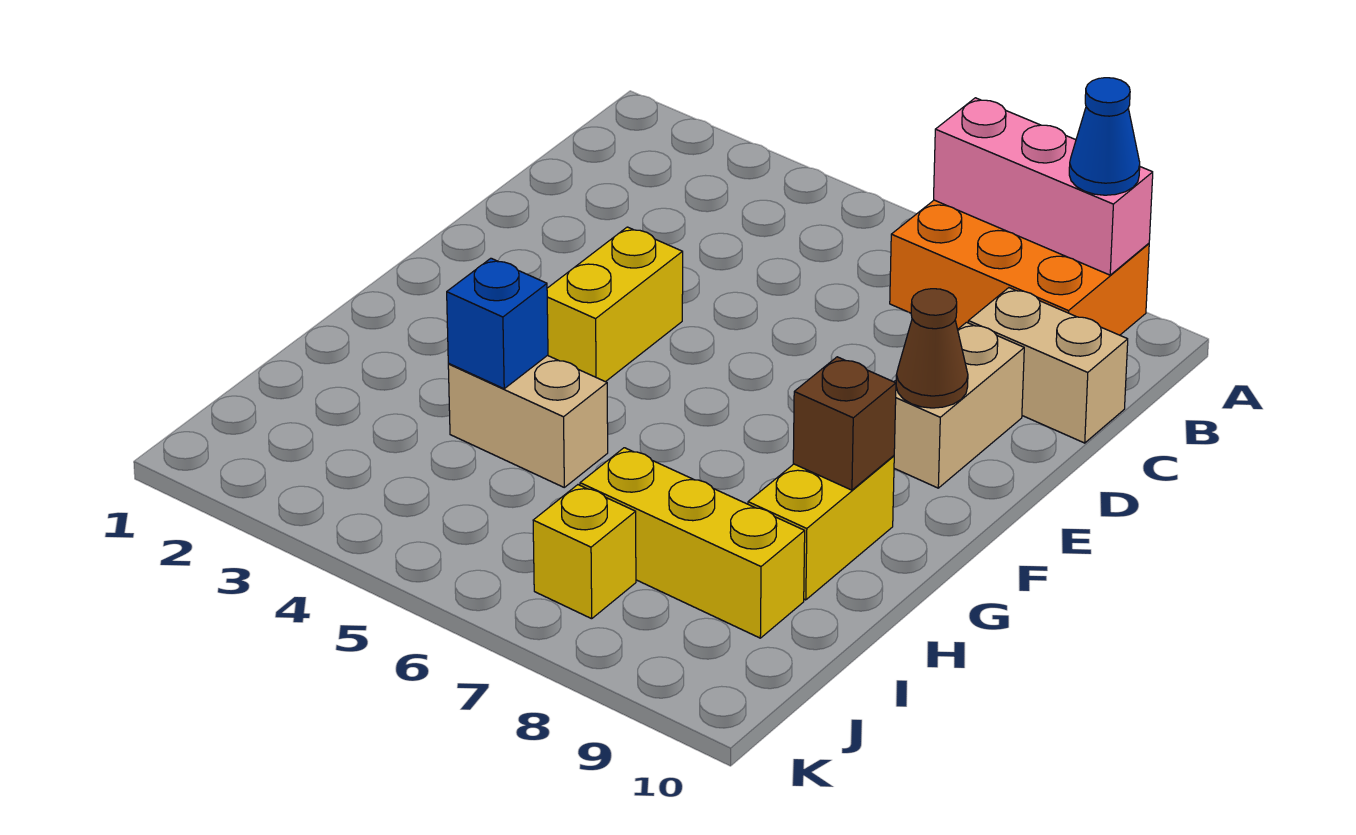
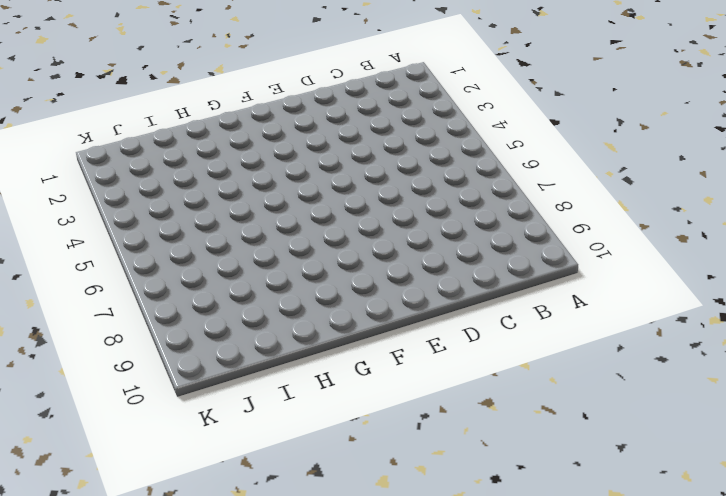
none -> orange brick A7:B9 level 1
none -> tan brick C9:C10 level 1
none -> tan brick D9:E9 level 1

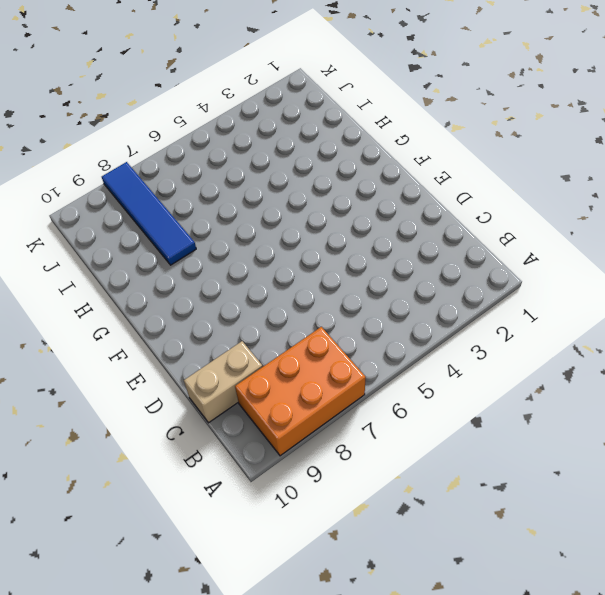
blue tile H8:K8 level 1 -> yellow brick I7:I9 level 1
none -> tan brick D9:E9 level 1
none -> yellow brick E4:F4 level 1
none -> yellow brick G9:H9 level 1

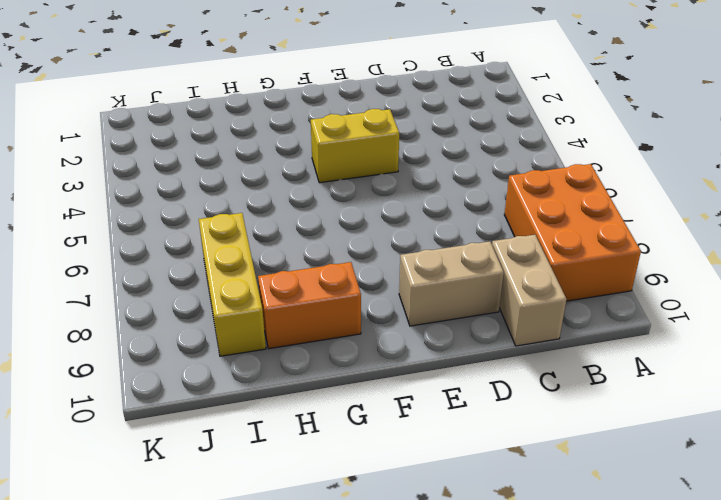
orange brick G9:H9 level 1 -> yellow brick G9:H9 level 1
none -> tan brick H4:H5 level 1
none -> yellow brick J7 level 1
none -> pink brick A7:A9 level 2

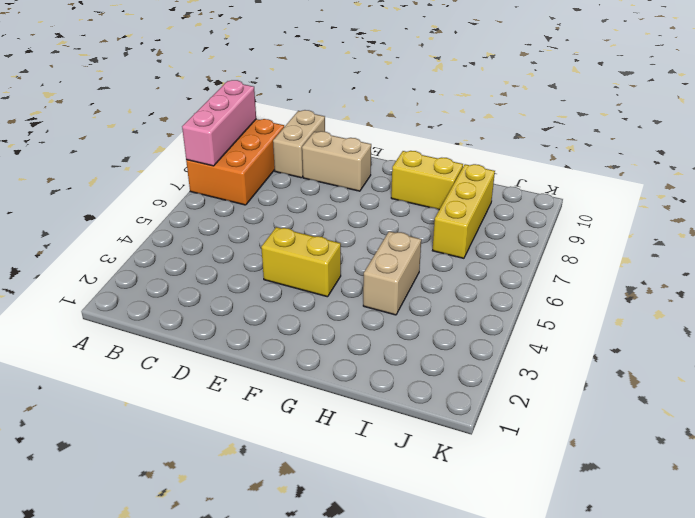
none -> yellow brick J7 level 1
none -> brown cone E9 level 2
none -> brown brick G9 level 2

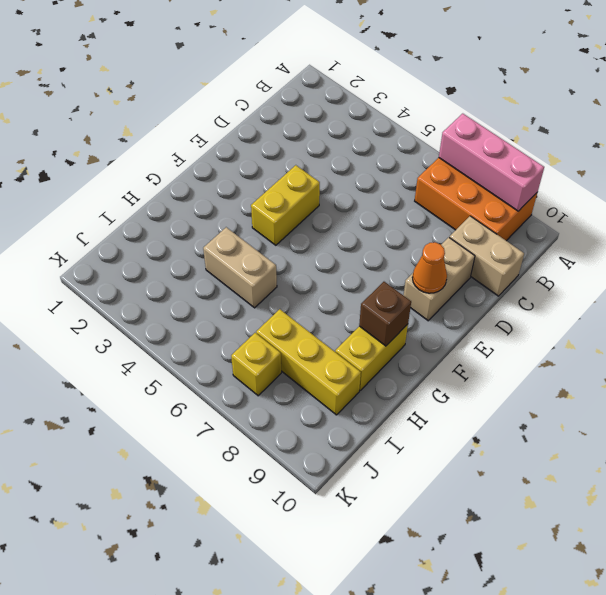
orange cone E9 level 2 -> brown cone E9 level 2
none -> blue brick H4 level 2
none -> blue cone A9 level 3

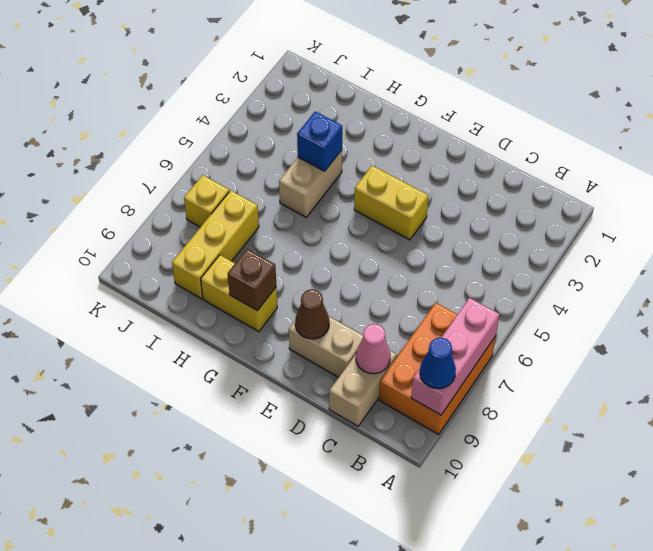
pink cone C9 level 2 -> none

